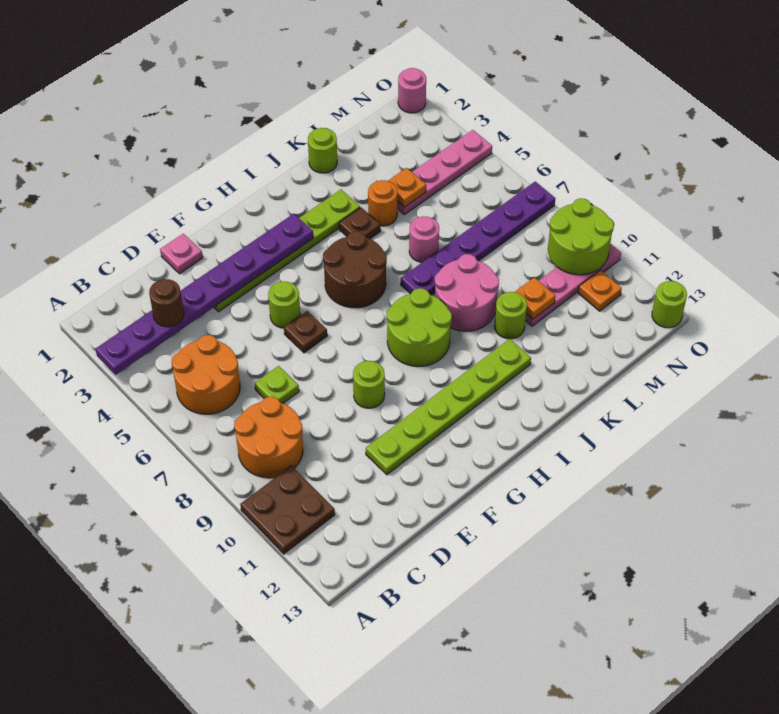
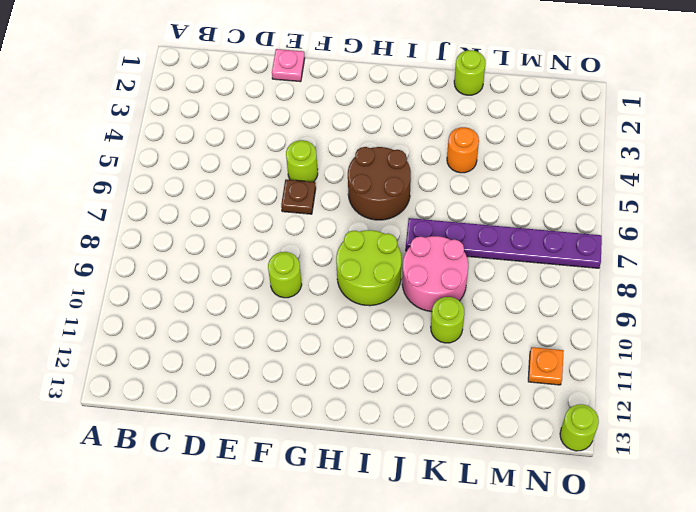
none -> brown plate A10:B11 level 1
none -> orange round brick B5:C6 level 1
none -> orange round brick B8:C9 level 1

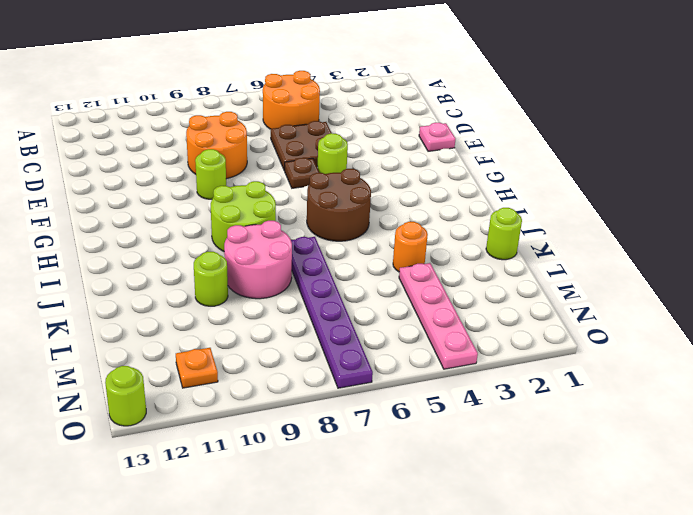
brown plate D5:E6 level 1 -> brown plate A10:B11 level 1
orange round brick D8:E9 level 1 -> orange round brick B8:C9 level 1
none -> lime plate D7 level 1
none -> lime plate E3:J3 level 1
none -> lime plate E11:J11 level 1

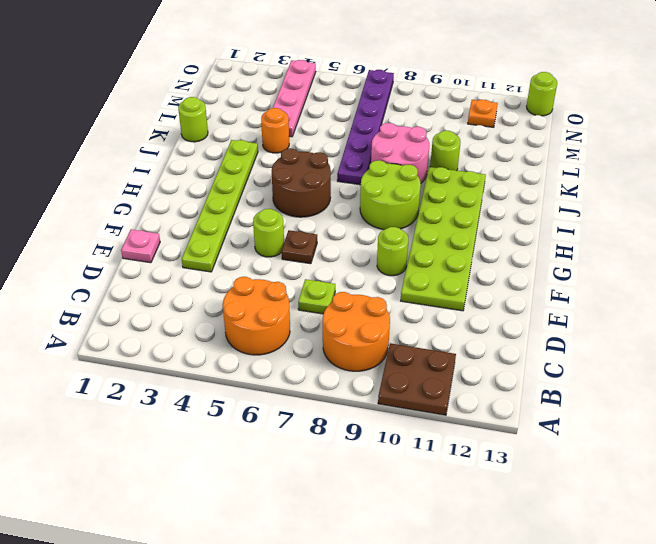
lime plate E10:J11 level 1 -> lime plate E11:J11 level 1
none -> brown plate J4 level 1
none -> pink round brick K6 level 1
none -> pink plate L10:O10 level 1

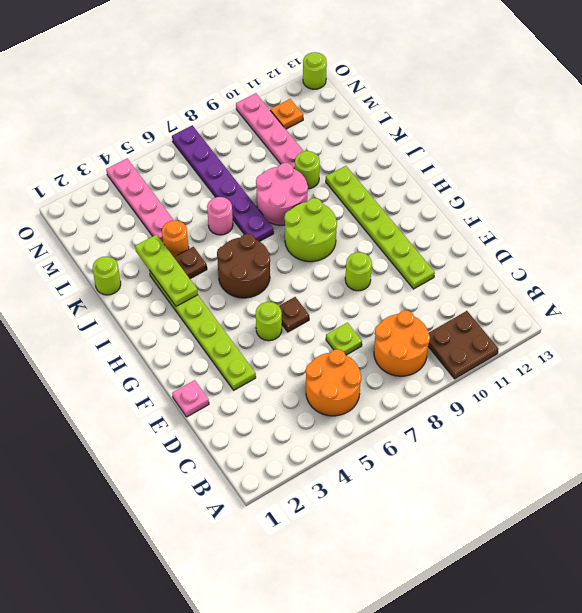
lime plate I3:K3 level 2 -> none
none -> pink round brick O1 level 1
none -> purple plate A3:H3 level 2
none -> orange plate L4 level 2

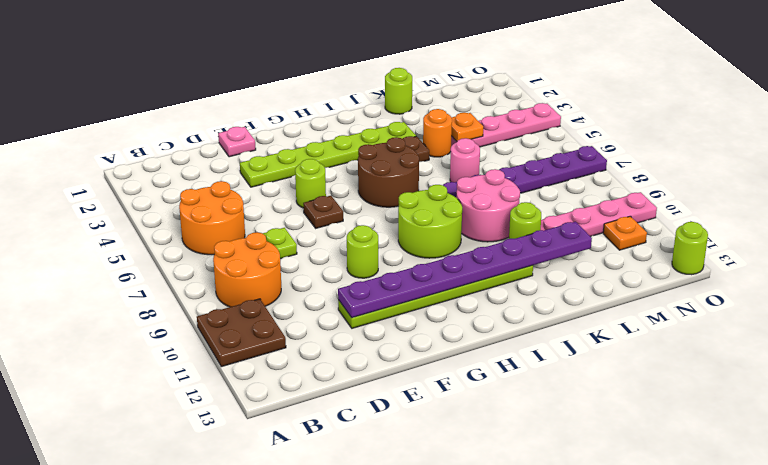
purple plate E11:L11 level 2 -> purple plate A3:H3 level 2
none -> pink round brick O1 level 1
none -> orange plate L10 level 2
none -> lime round brick N9:O10 level 2

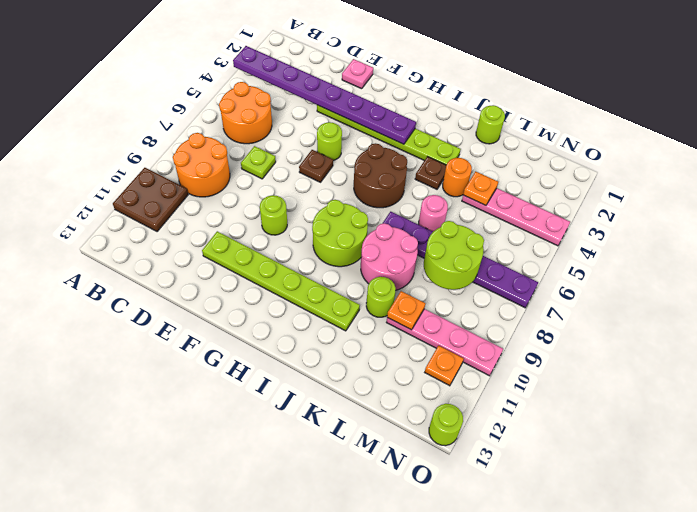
lime round brick L7:M8 level 2 -> lime round brick N9:O10 level 2
none -> pink round brick O1 level 1
none -> brown round brick C3 level 3

